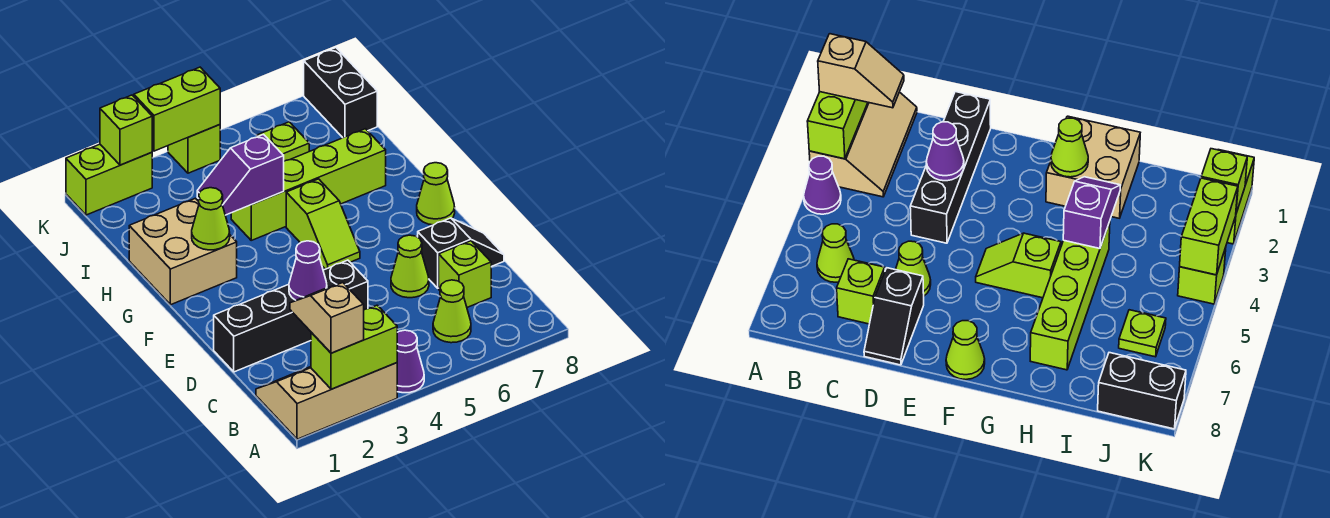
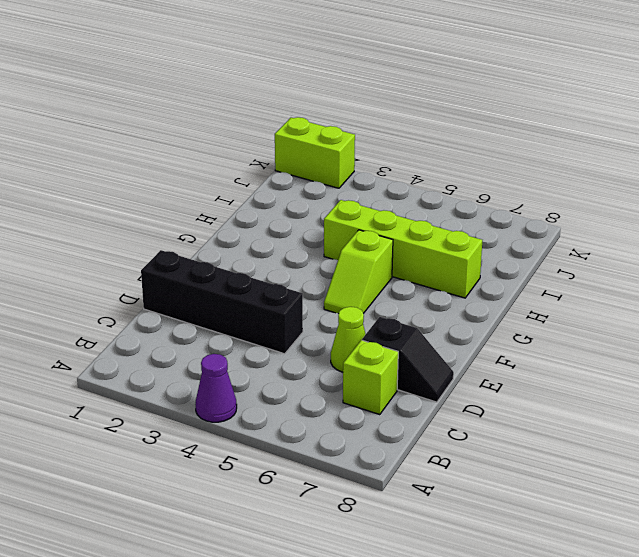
none -> tan slope A1:B3 level 1 top A
none -> lime cone B6 level 1
none -> lime cone F8 level 1

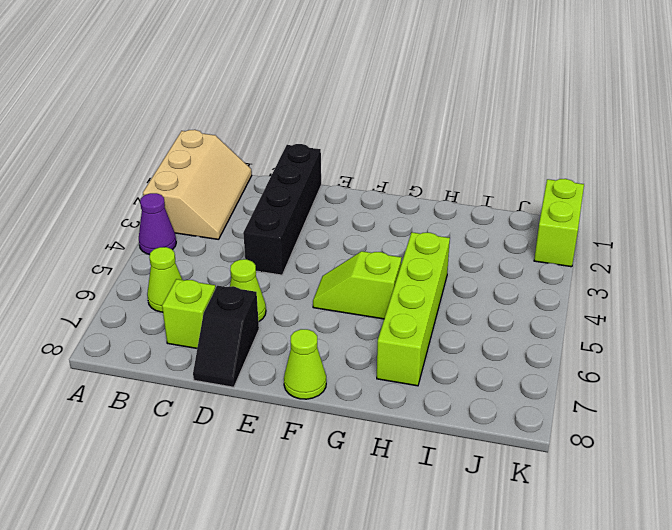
none -> tan brick G1:H2 level 1
none -> lime plate J6 level 1
none -> black brick J8:K8 level 1

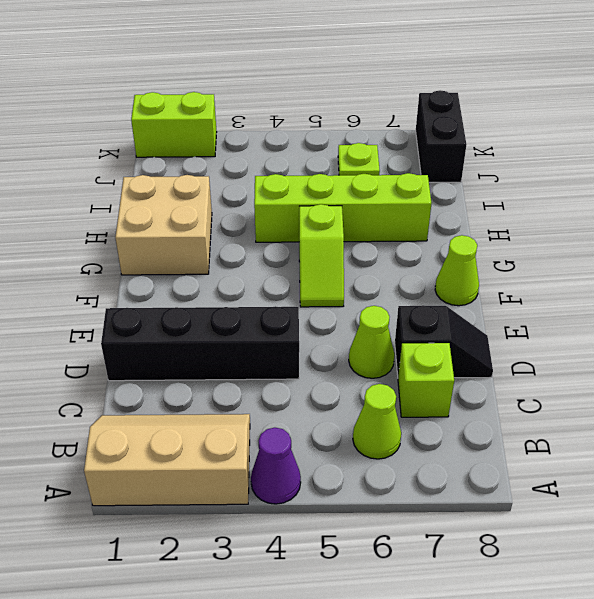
none -> lime brick K4 level 1
none -> lime brick A2:A3 level 2
none -> purple cone D3 level 2

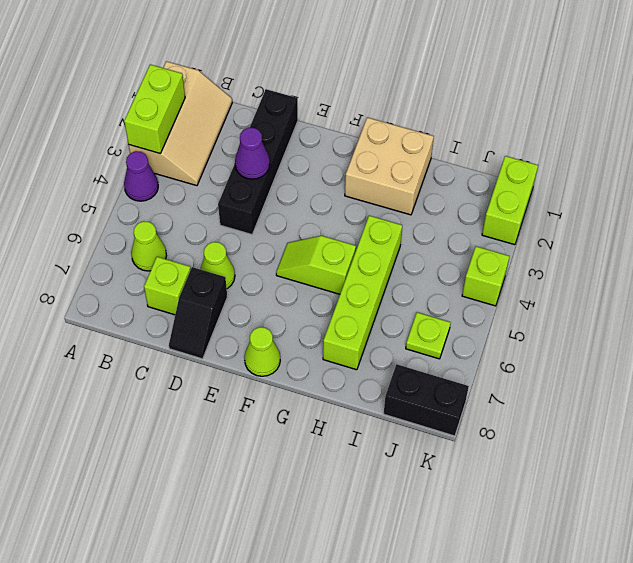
none -> lime cone G2 level 2
none -> purple slope H3:H4 level 2 top 4
none -> lime brick K2 level 2

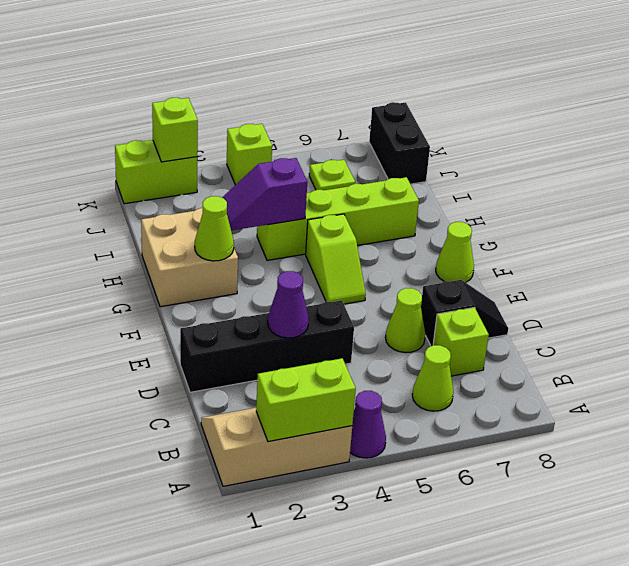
none -> lime brick K3:K4 level 2
none -> tan slope A2:B2 level 3 top A

